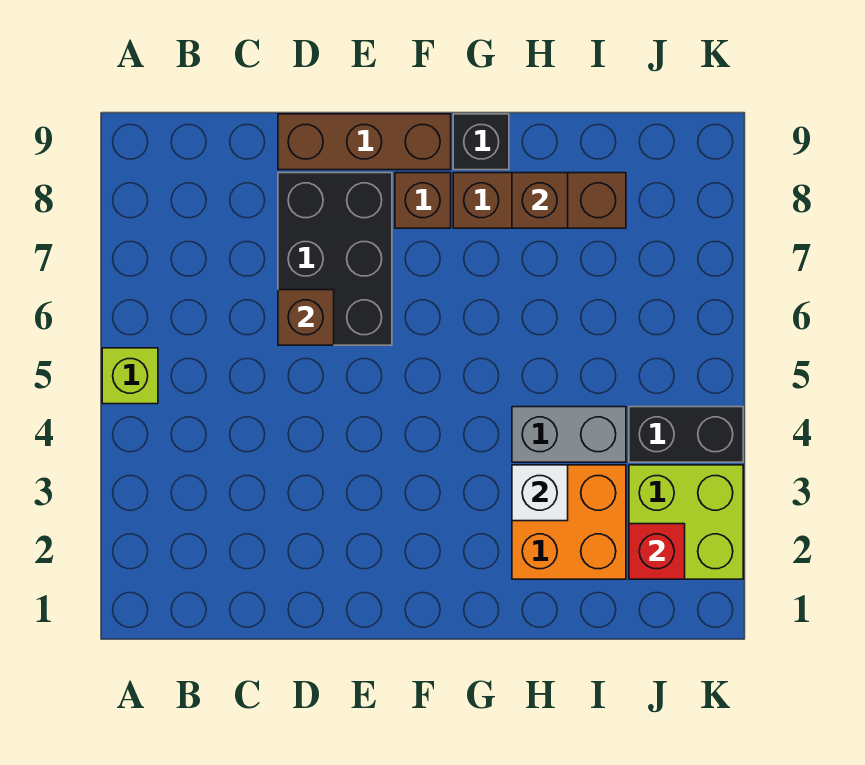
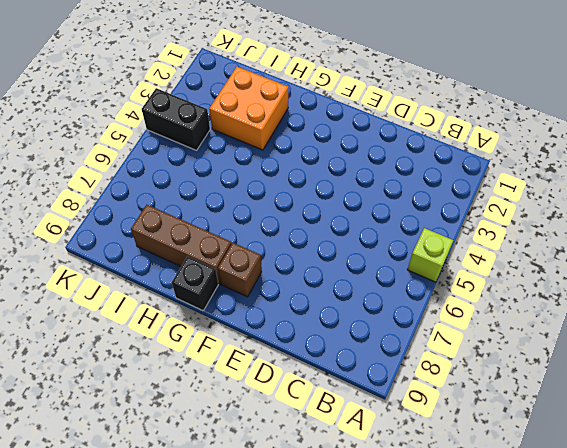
none -> black brick D6:E8 level 1
none -> brown brick D9:F9 level 1
none -> grey brick H4:I4 level 1

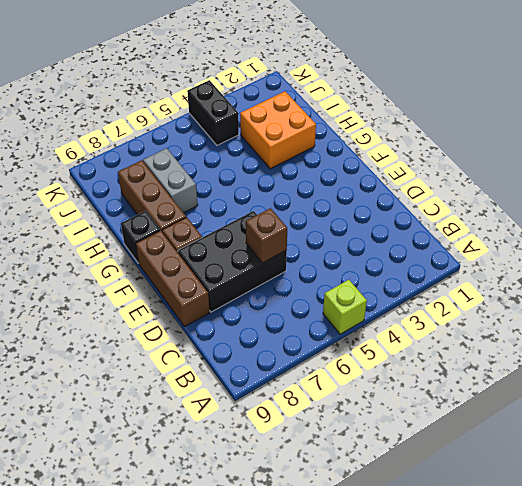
grey brick H7:I7 level 1 -> grey brick H4:I4 level 1
none -> lime brick J2:K3 level 1
none -> white brick H3 level 2
none -> brown brick H8 level 2

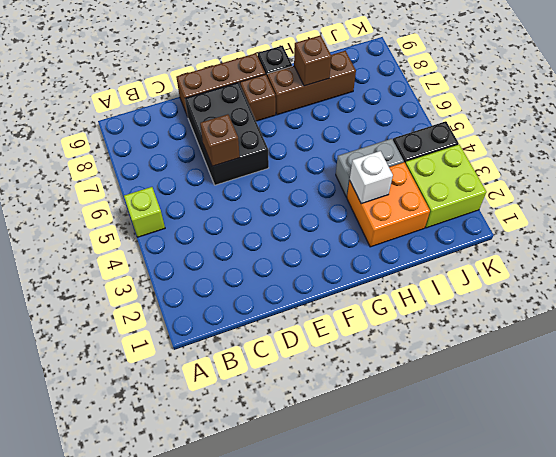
none -> red brick J2 level 2

